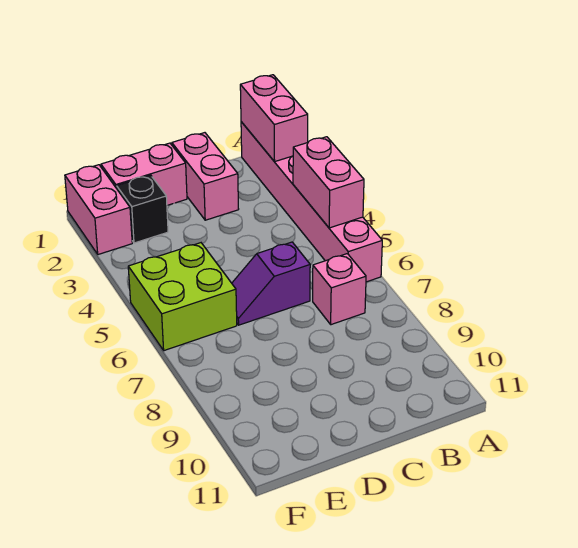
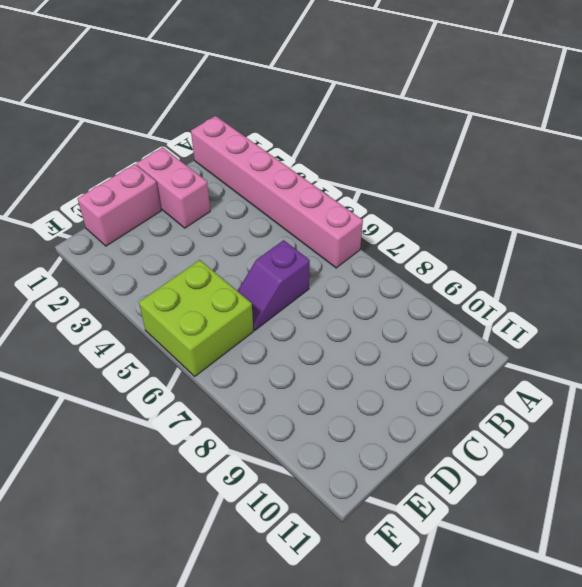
none -> pink brick B7 level 1
none -> black brick E2 level 1

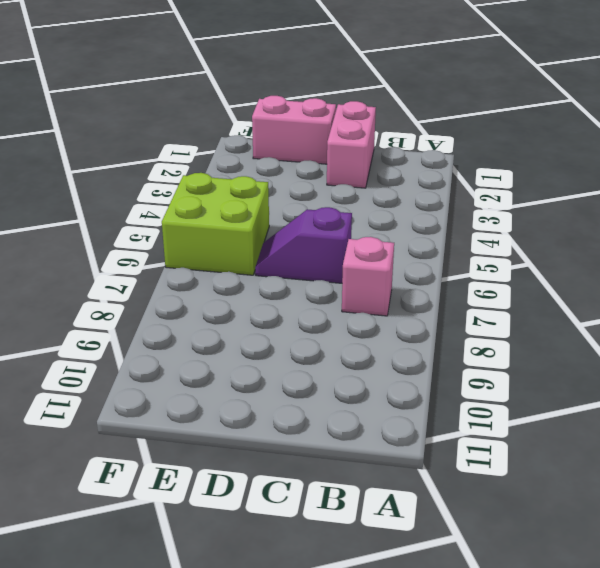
none -> pink brick A1:A6 level 1
none -> black brick E2 level 1

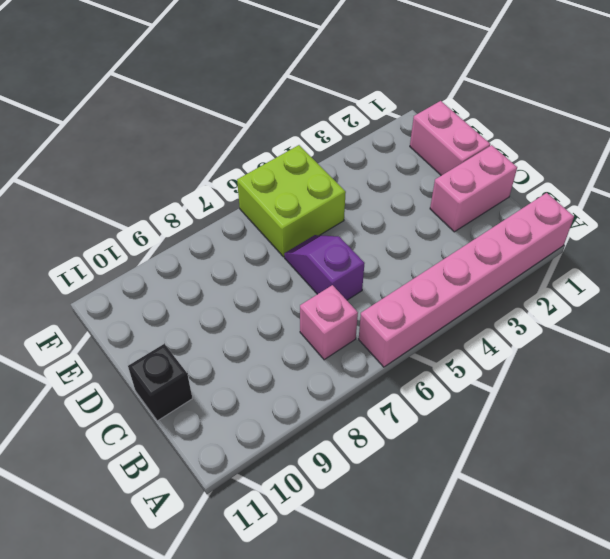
black brick C11 level 1 -> black brick E2 level 1
none -> pink brick F1:F2 level 1
none -> pink brick A1:A2 level 2

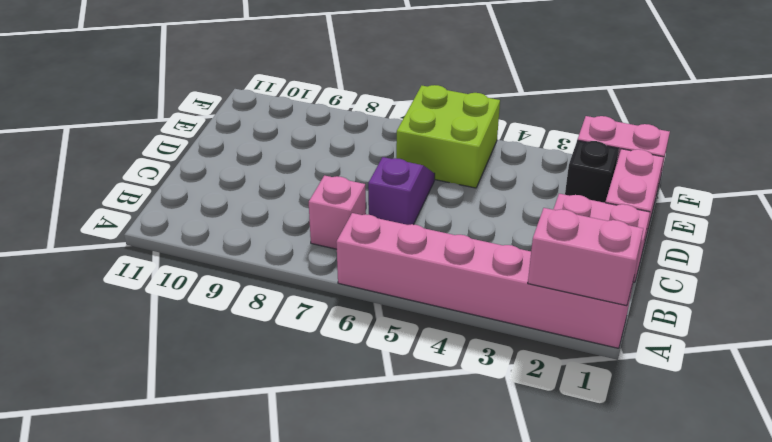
none -> pink brick A4:A5 level 2

